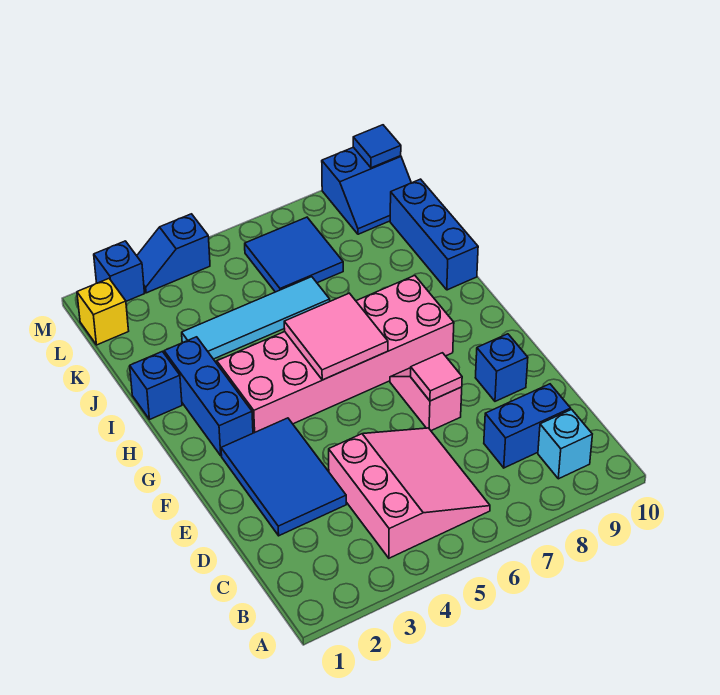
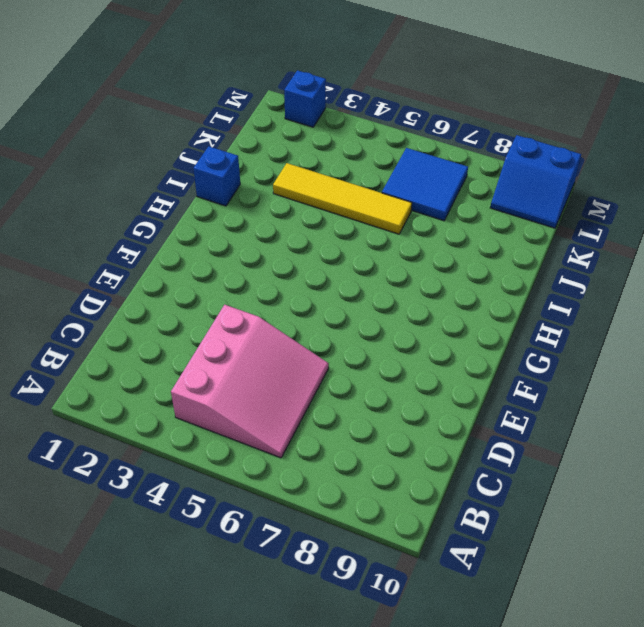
yellow tile J3:J6 level 1 -> cyan tile J3:J6 level 1
none -> cyan brick B9 level 1
none -> blue brick C8:C9 level 1
none -> blue tile D2:F3 level 1

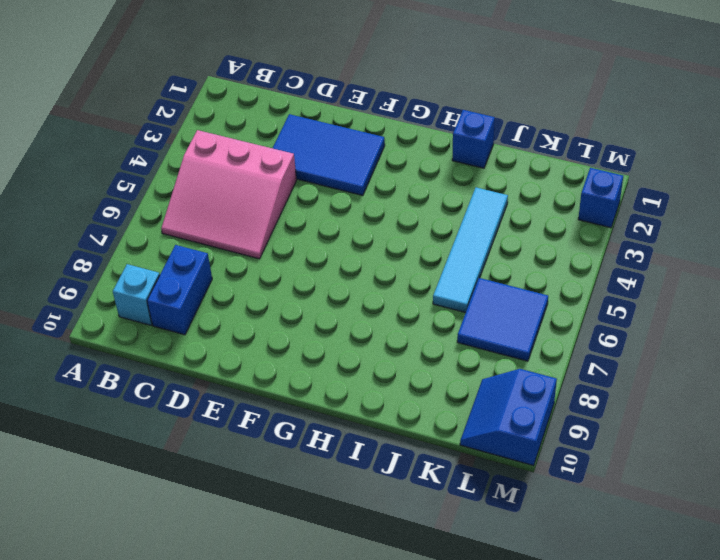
none -> pink slope E7:F7 level 1 top E
none -> blue brick E9 level 1
none -> blue brick G2:I2 level 1

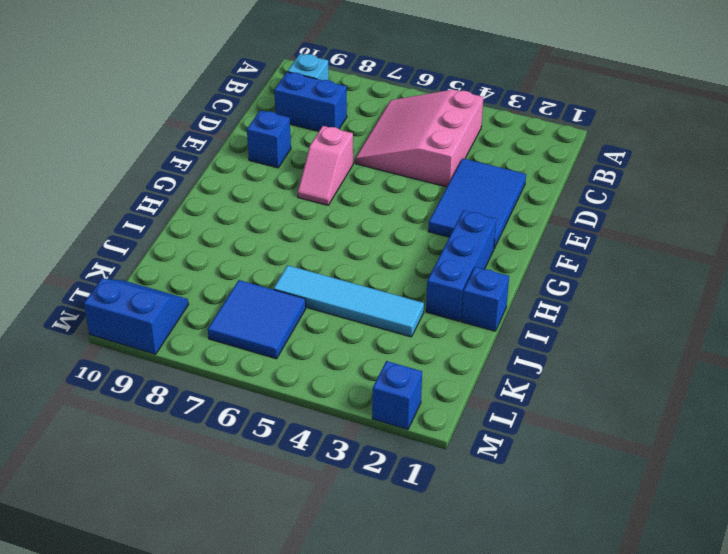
none -> pink brick G3:H8 level 1
none -> blue brick I10:K10 level 1
none -> yellow brick L1 level 1

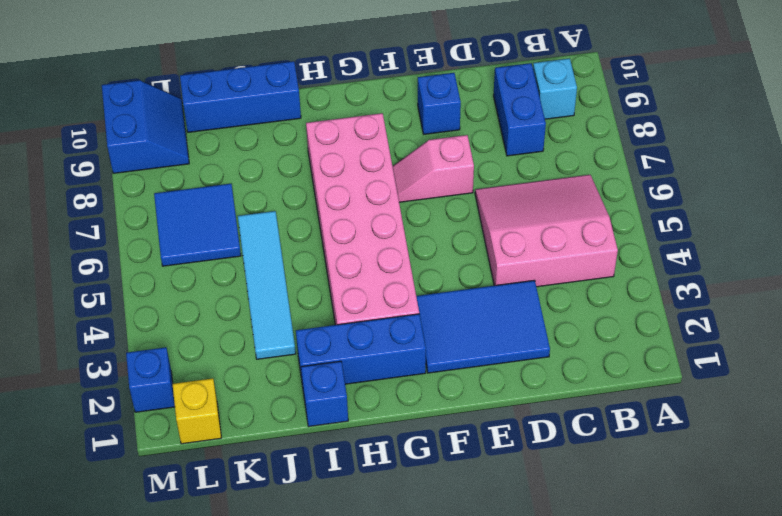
none -> blue slope M3:M4 level 1 top 4
none -> pink tile E7 level 2
none -> pink tile G5:H6 level 2

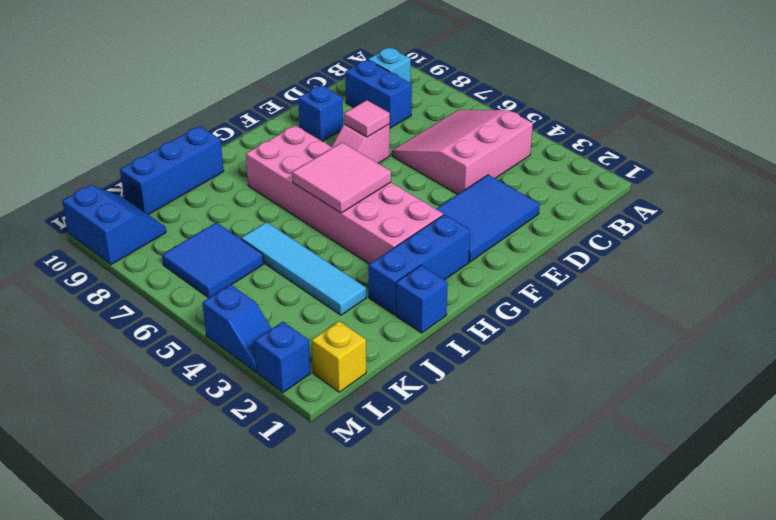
none -> blue tile M10 level 2

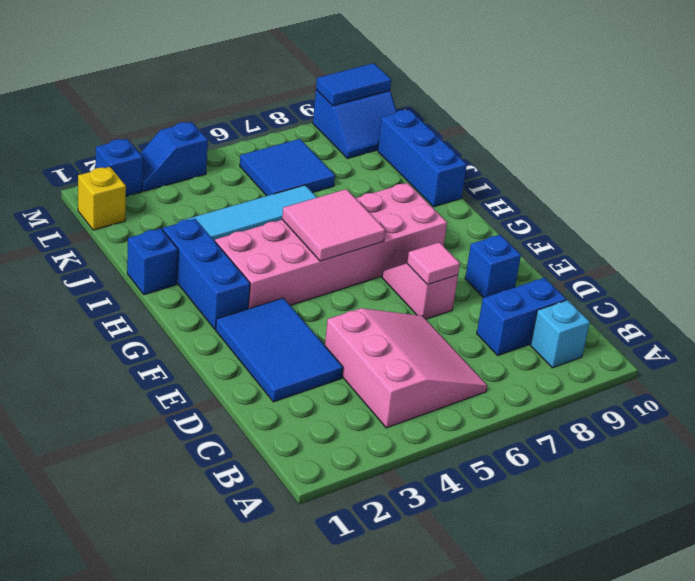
blue tile M9:M10 level 2 -> blue tile M10 level 2

